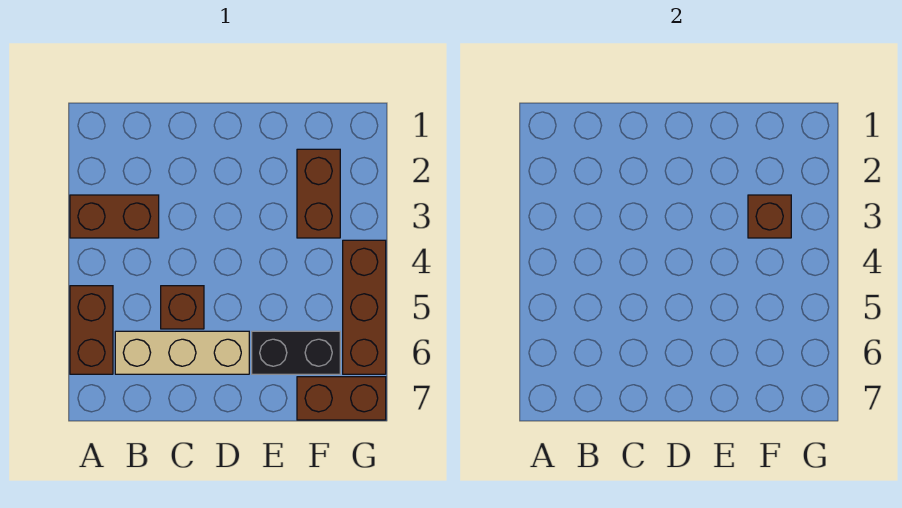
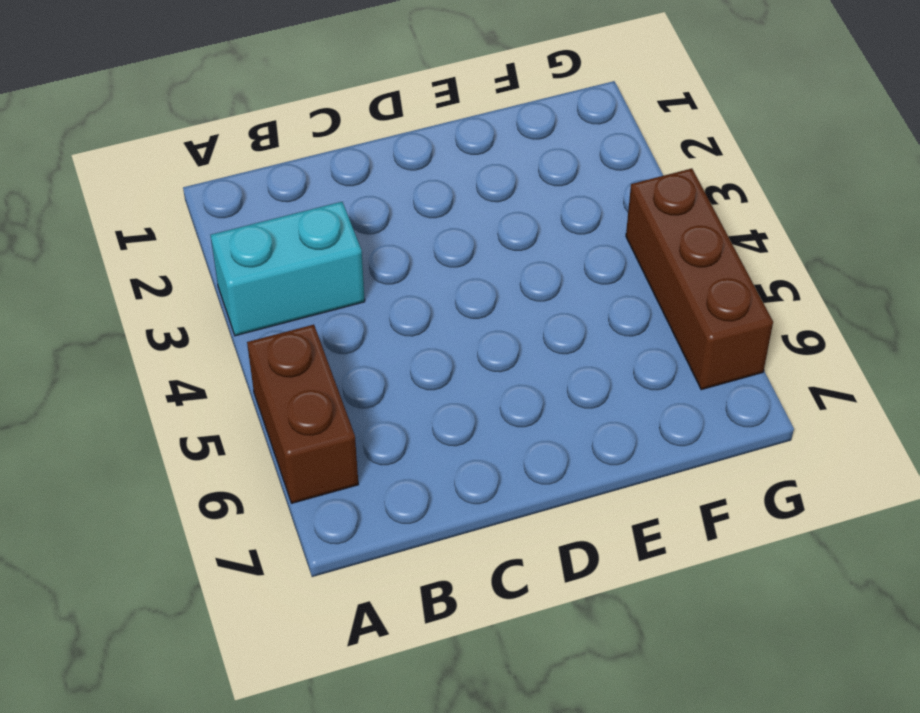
cyan brick A3:B3 level 1 -> brown brick A3:B3 level 1
none -> tan brick B6:D6 level 1
none -> brown brick C5 level 1

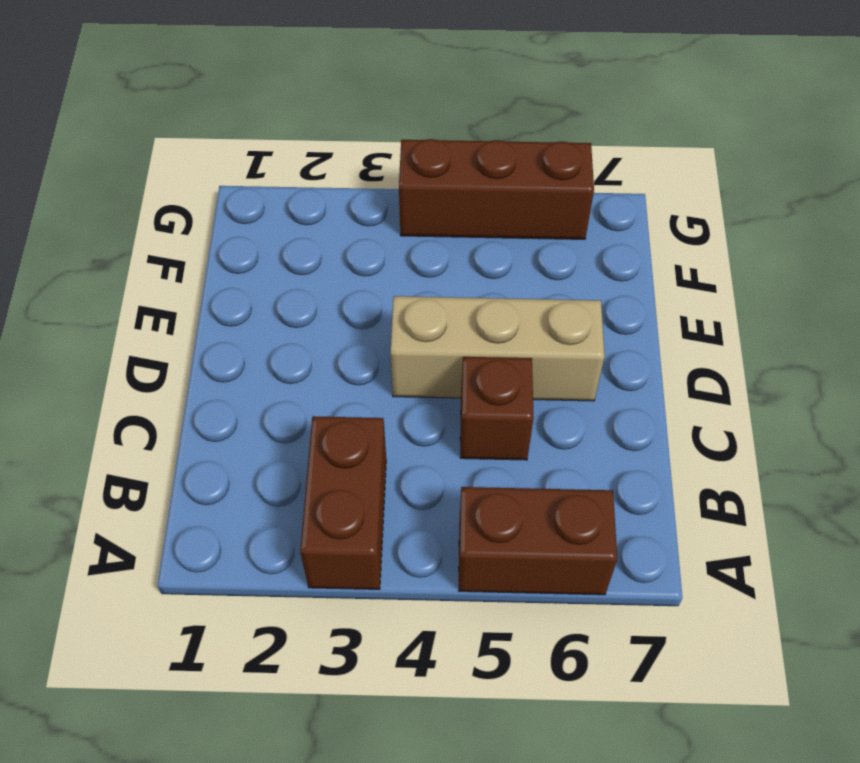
tan brick D4:D6 level 1 -> tan brick B6:D6 level 1
none -> black brick E6:F6 level 1
none -> brown brick F2:F3 level 1

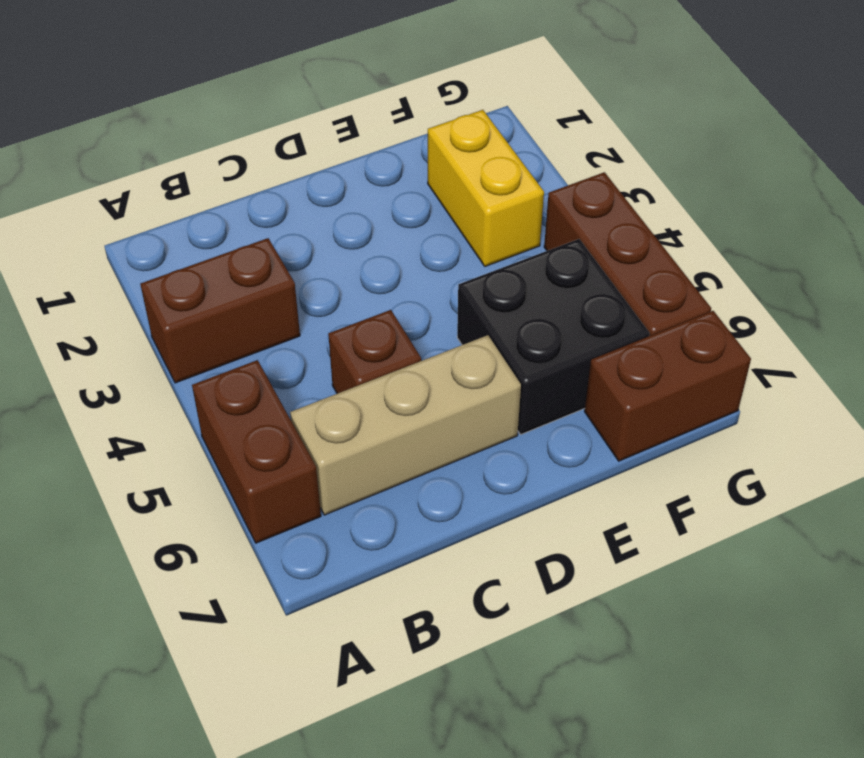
black brick E5:F6 level 1 -> black brick E6:F6 level 1
yellow brick F2:F3 level 1 -> brown brick F2:F3 level 1
none -> brown brick F3 level 2

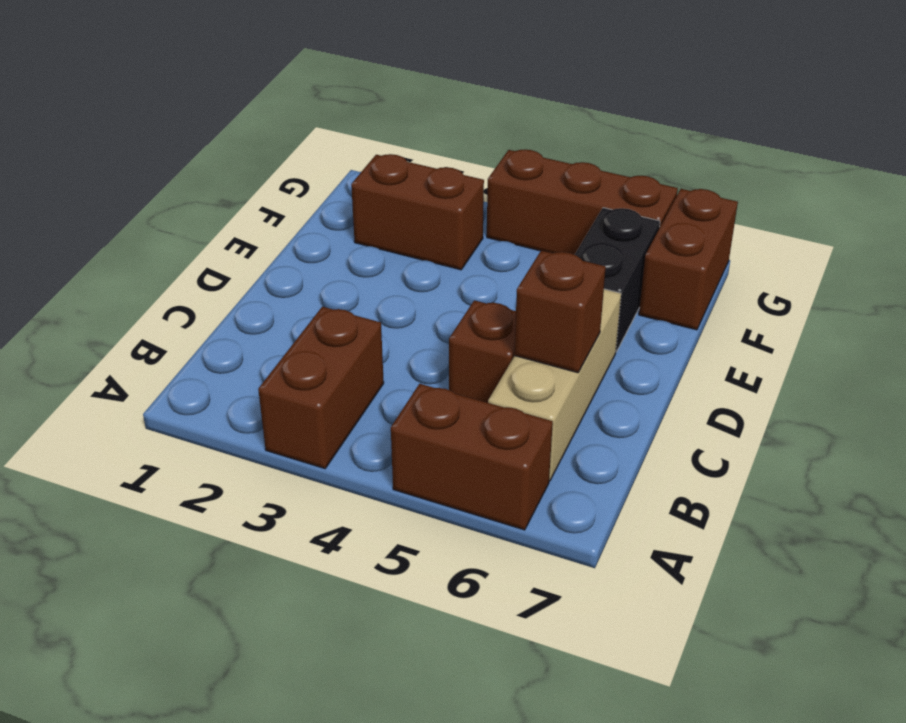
brown brick C6 level 2 -> brown brick F3 level 2

